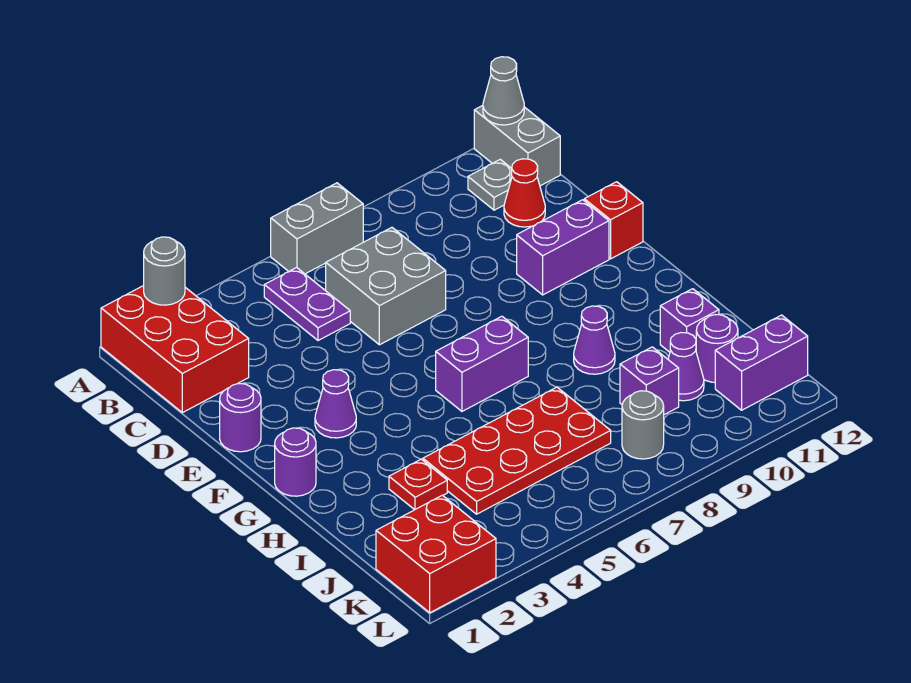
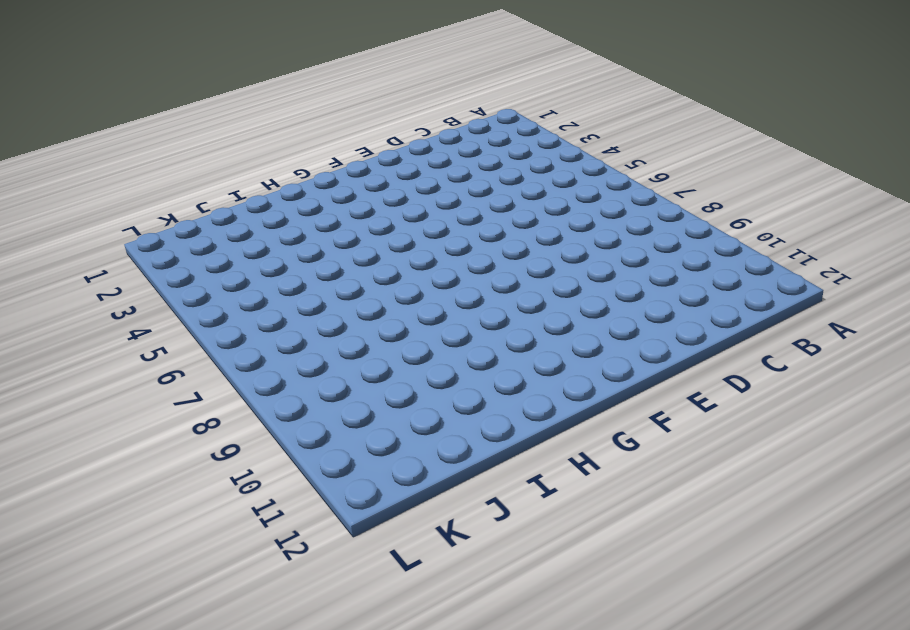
none -> red brick A1:C2 level 1
none -> grey brick A6:A7 level 1
none -> grey brick A12:B12 level 1

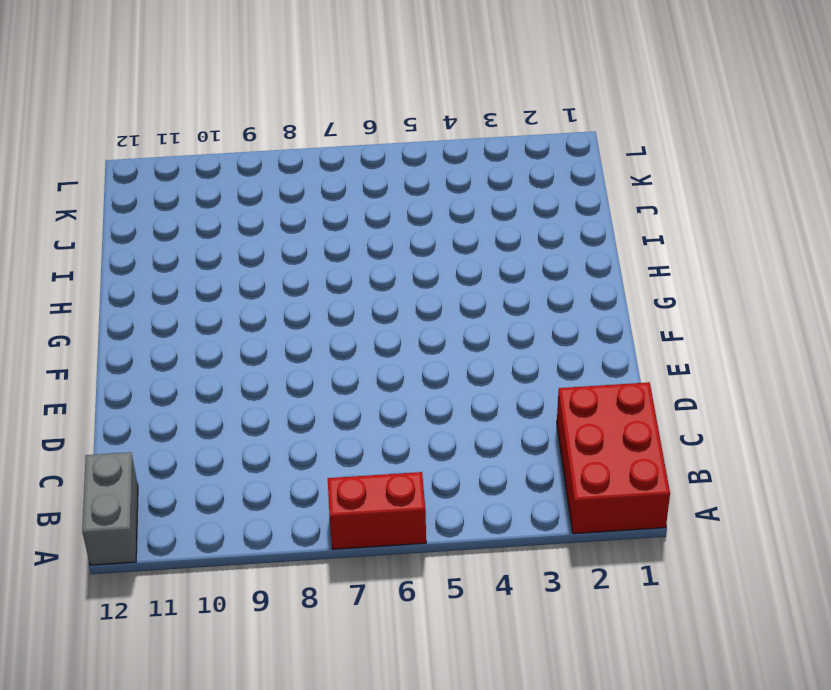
red brick A6:A7 level 1 -> grey brick A6:A7 level 1
none -> purple plate B5:C5 level 1
none -> grey plate B11 level 1
none -> grey brick C6:D7 level 1

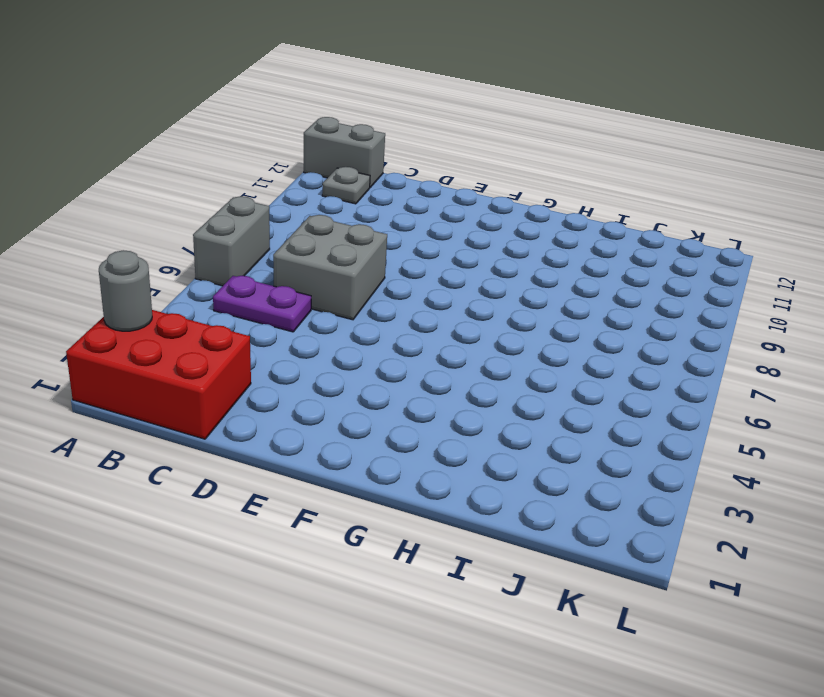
none -> red cone C11 level 1
none -> purple round brick E1 level 1
none -> purple brick E10:E11 level 1

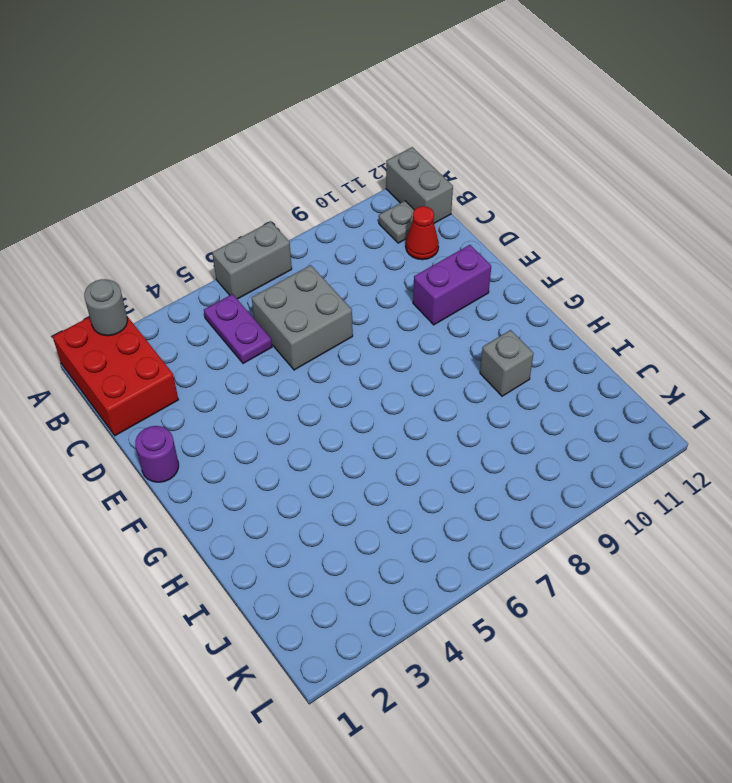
grey brick H10 level 1 -> none
none -> red brick E12 level 1
none -> purple cone F3 level 1
none -> purple round brick G1 level 1

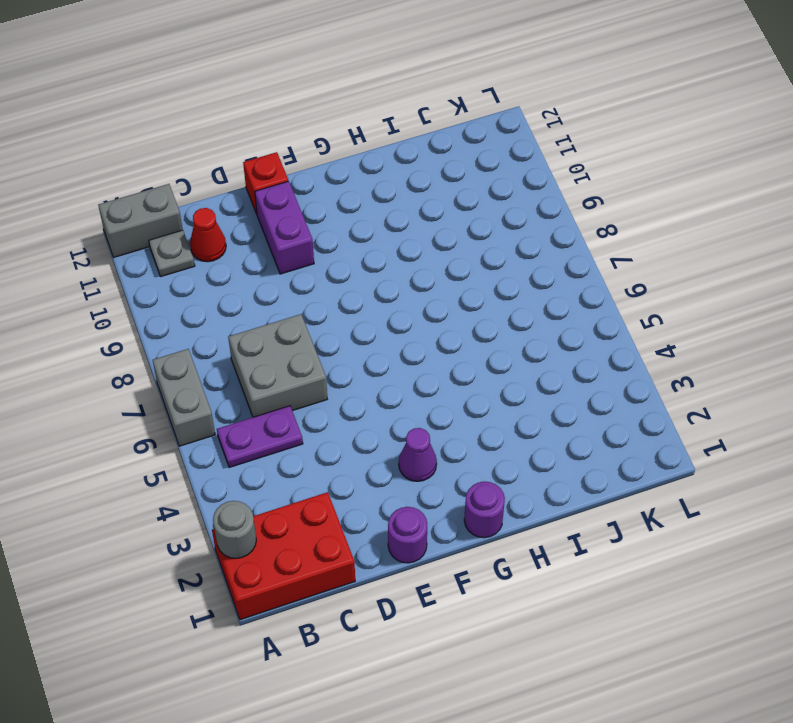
none -> purple brick G6:G7 level 1
none -> purple cone H9 level 1
none -> red plate I3 level 1

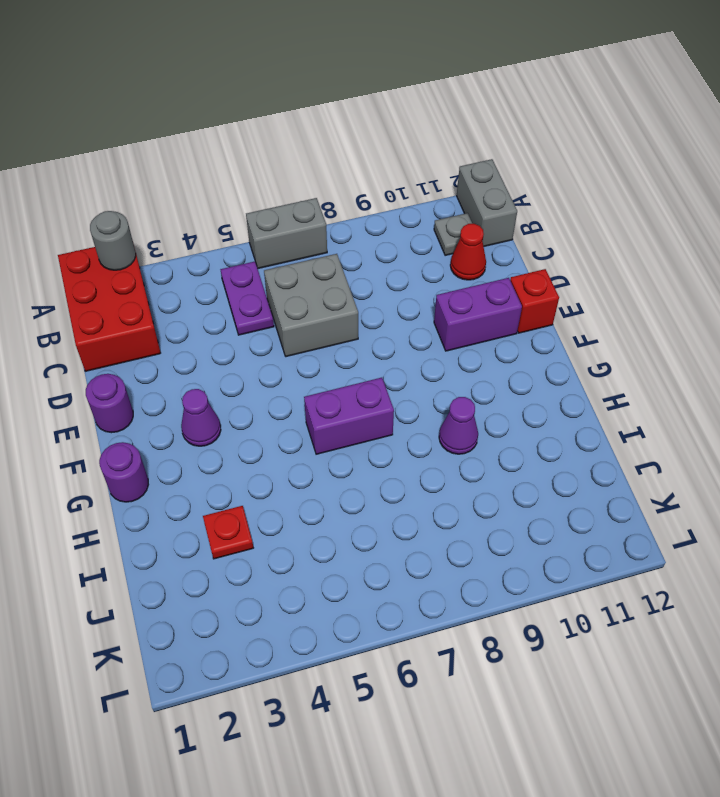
none -> red plate I4:J7 level 1
none -> purple brick I11 level 1
none -> purple brick J9 level 1

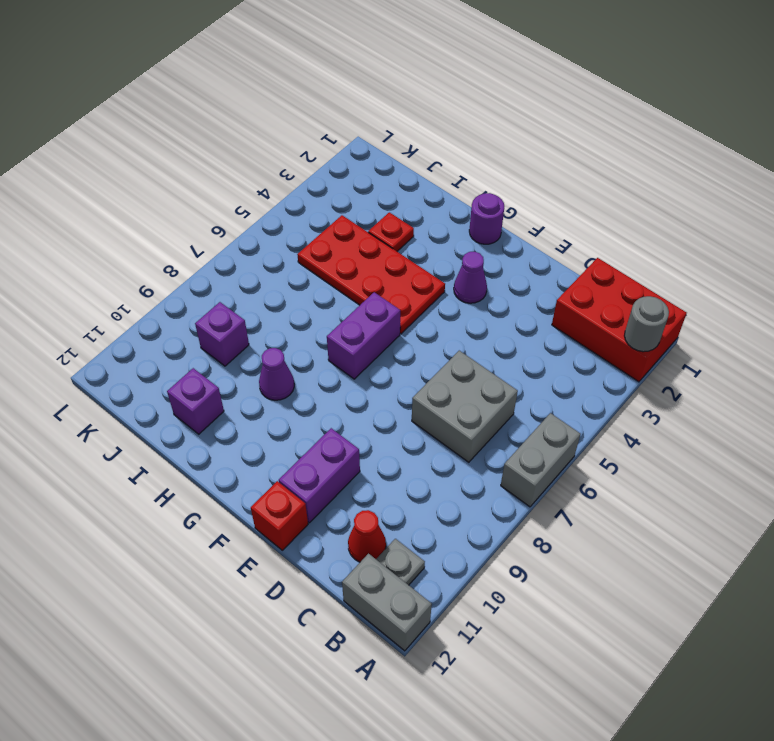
red plate G4:J5 level 1 -> red plate I4:J7 level 1
none -> purple plate B5:C5 level 1
none -> purple round brick E1 level 1
none -> purple cone J10 level 1

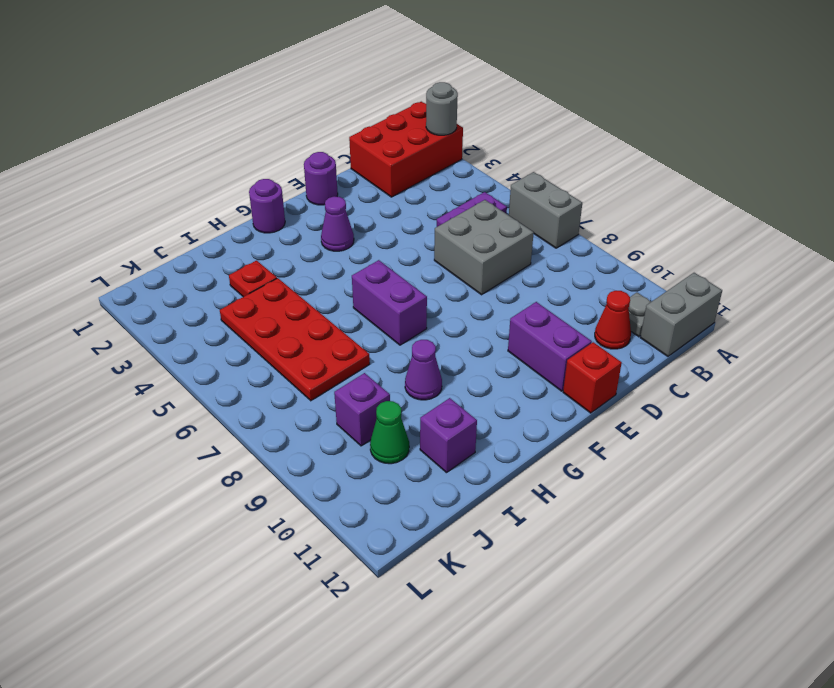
green cone J10 level 1 -> purple cone J10 level 1
none -> purple round brick J11 level 1
none -> red brick K1:L2 level 1
none -> grey round brick K8 level 1

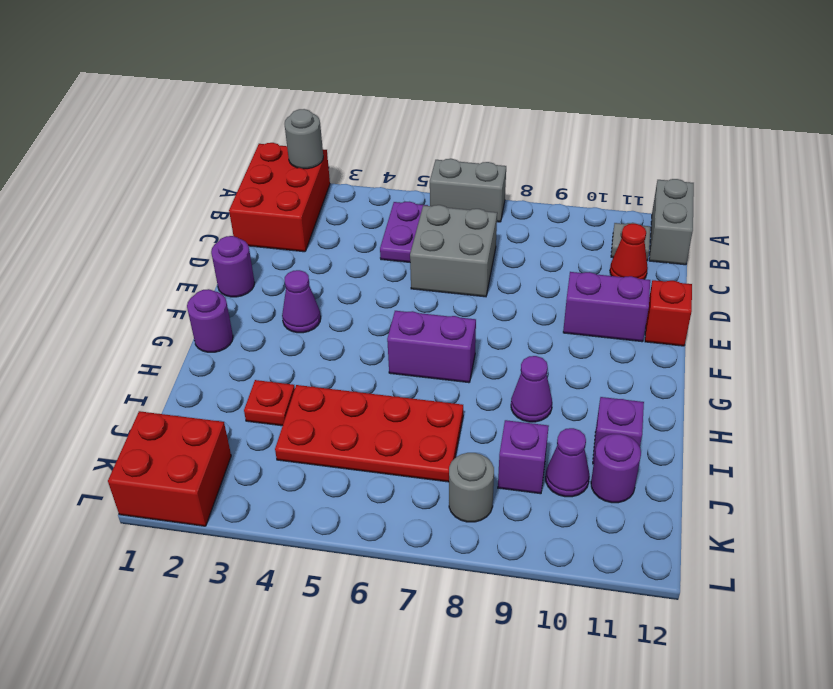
none -> purple brick K11:K12 level 1
none -> grey cone A12 level 2

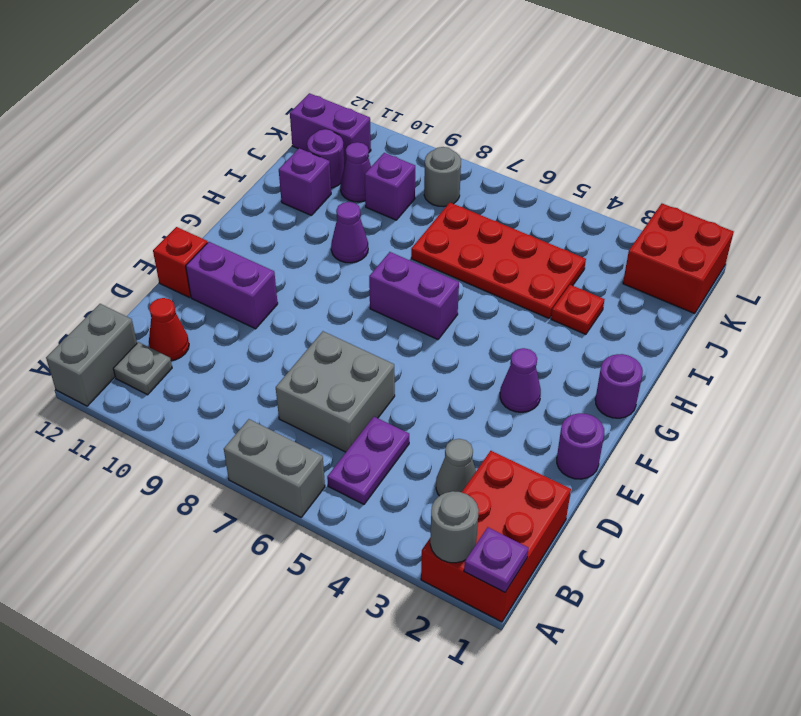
purple plate A1 level 2 -> none
grey cone C3 level 1 -> grey cone A12 level 2

